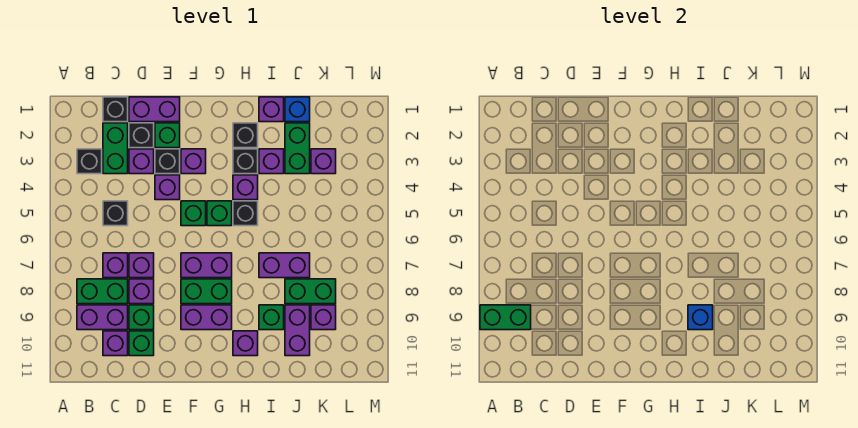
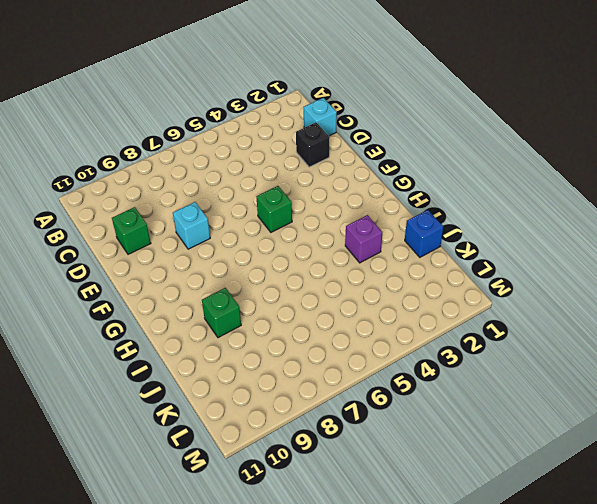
cyan brick C1 level 1 -> black brick C1 level 1
cyan brick E8 level 1 -> none
none -> black brick B3 level 1
none -> green brick B8:C8 level 1
none -> purple brick B9:C9 level 1
none -> green brick C2:C3 level 1

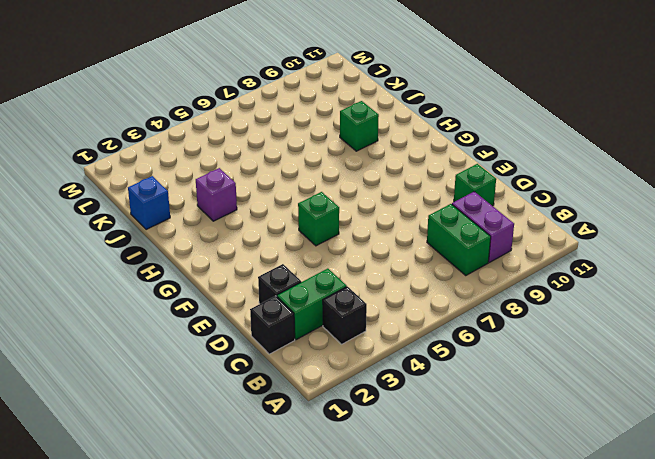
none -> black brick C5 level 1
none -> purple brick C7 level 1
none -> purple brick C10 level 1
none -> purple brick D1:E1 level 1

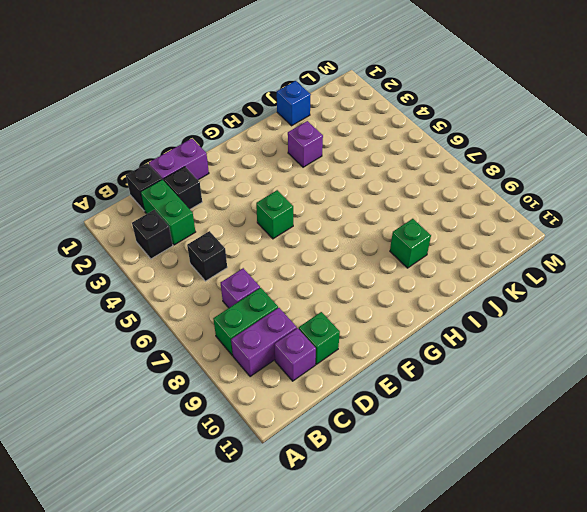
none -> purple brick D3 level 1
none -> purple brick D7 level 1
none -> purple brick D8 level 1
none -> green brick D9 level 1

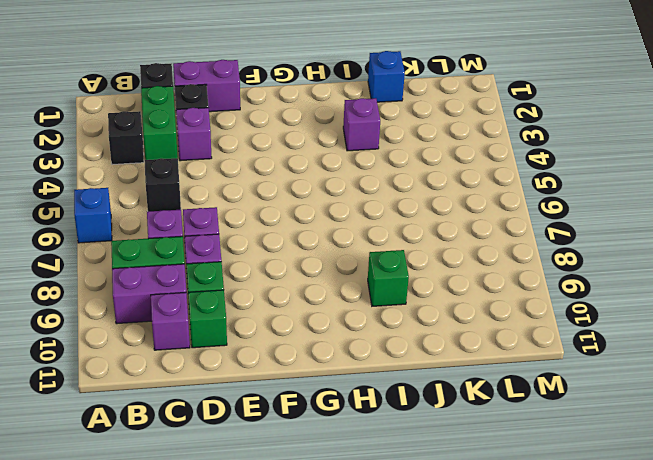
blue brick A6 level 1 -> blue brick I9 level 2
none -> green brick E2 level 1
none -> black brick E3 level 1
none -> purple brick E4 level 1
none -> purple brick F3 level 1

